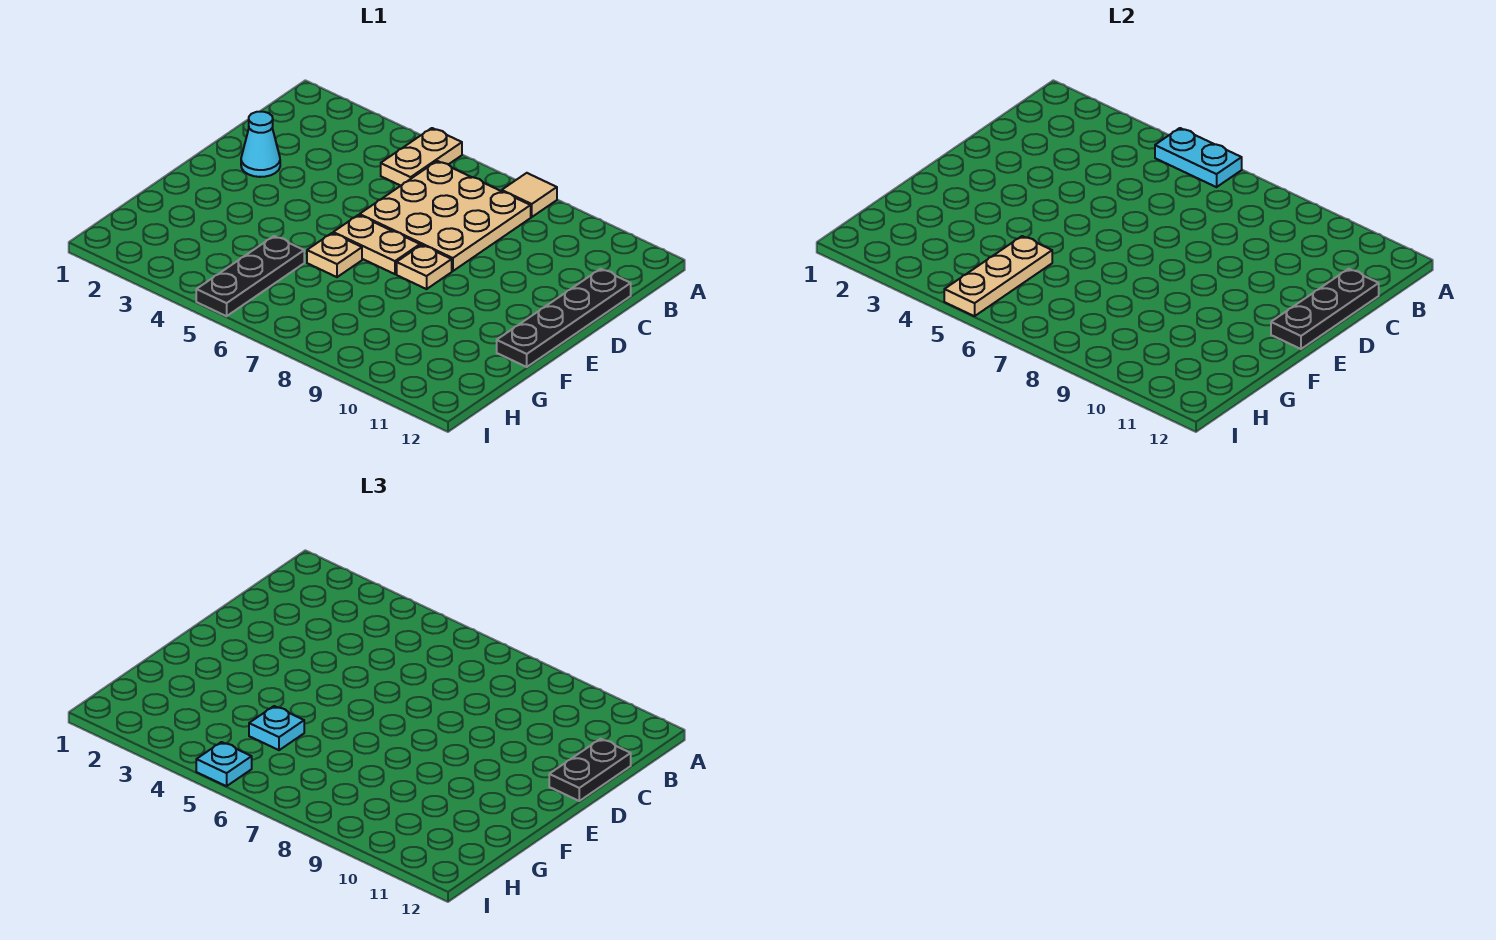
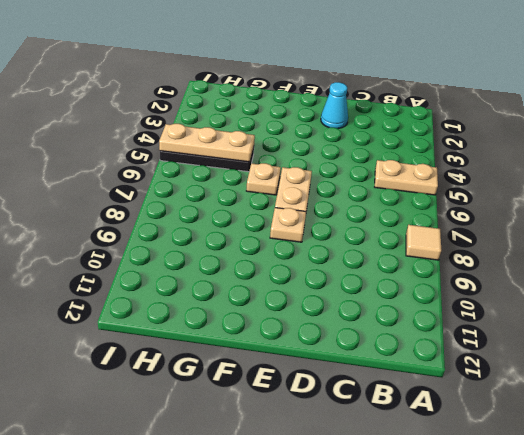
none -> tan plate B6:D8 level 1
none -> black plate C12:F12 level 1
none -> cyan plate A5:A6 level 2

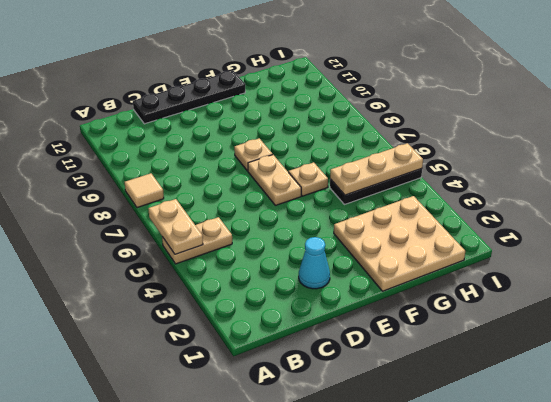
tan plate A5:A6 level 2 -> cyan plate A5:A6 level 2
tan plate F1:H3 level 1 -> tan plate B6:D8 level 1
none -> black plate C12:E12 level 2
none -> black plate C12:D12 level 3
none -> cyan plate G5 level 3

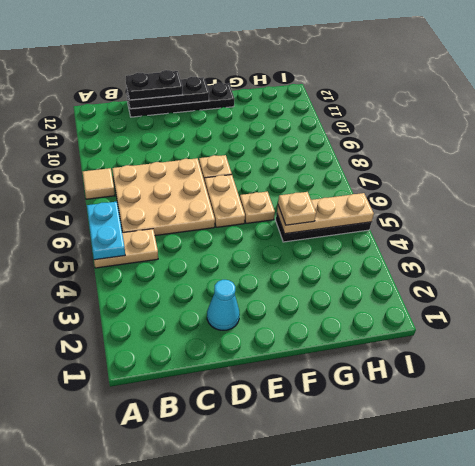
tan plate G5 level 3 -> cyan plate G5 level 3
none -> cyan plate I5 level 3

